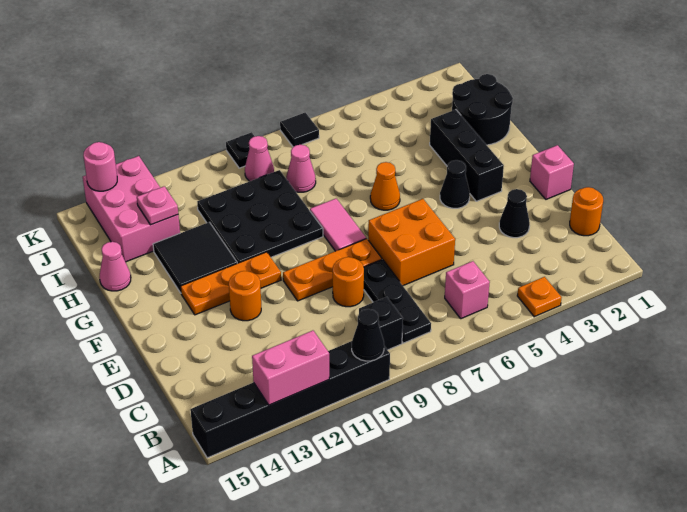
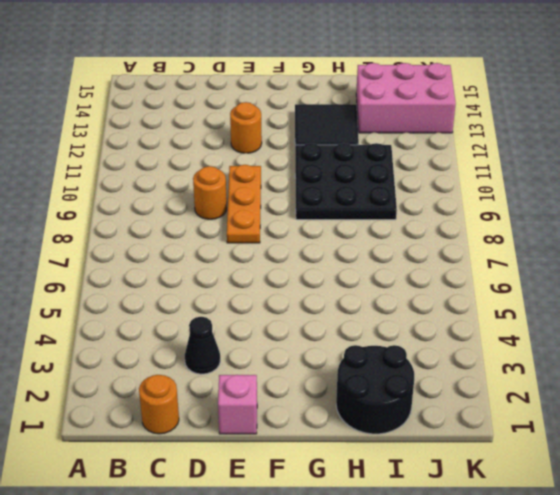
none -> orange plate A4 level 1
none -> black brick A10:A15 level 1
none -> pink brick B6 level 1
none -> black plate B8:D8 level 1

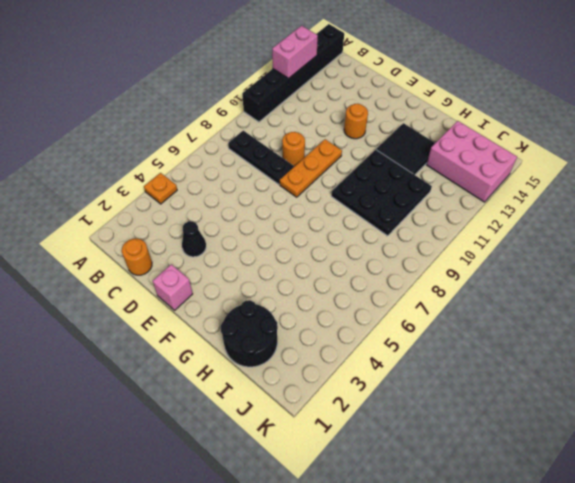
none -> pink brick B6 level 1
none -> black brick B9 level 1
none -> orange brick D6:E7 level 1
none -> black brick F3:H3 level 1

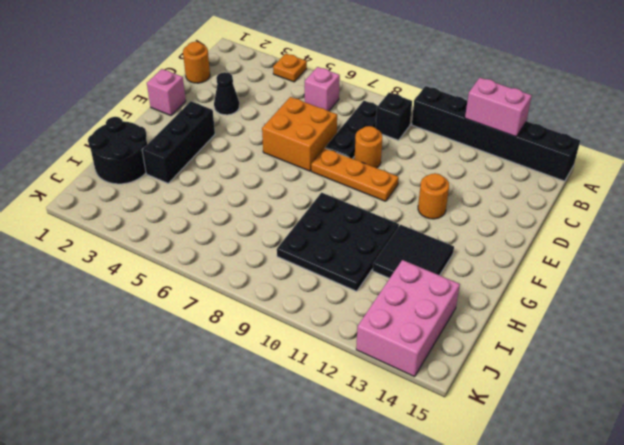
none -> black cone F4 level 1
none -> pink tile F8:G8 level 1
none -> orange plate F11:F13 level 1
none -> orange cone G6 level 1

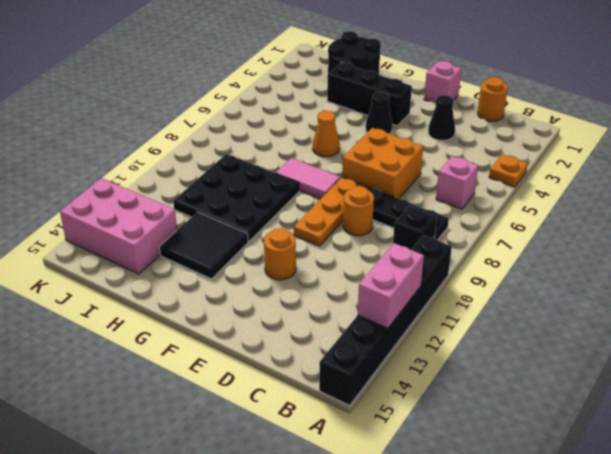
none -> orange plate F11:F13 level 1
none -> pink cone H15 level 1
none -> pink cone I8 level 1
none -> pink cone J9 level 1

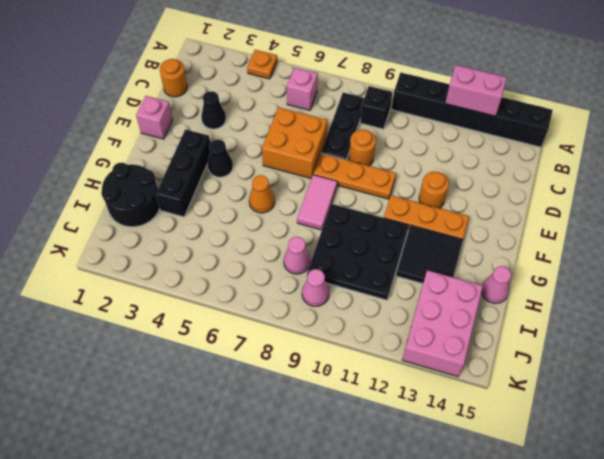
none -> black tile K7 level 1
none -> black plate K9 level 1
none -> black cone A10 level 2
none -> pink plate I13 level 2

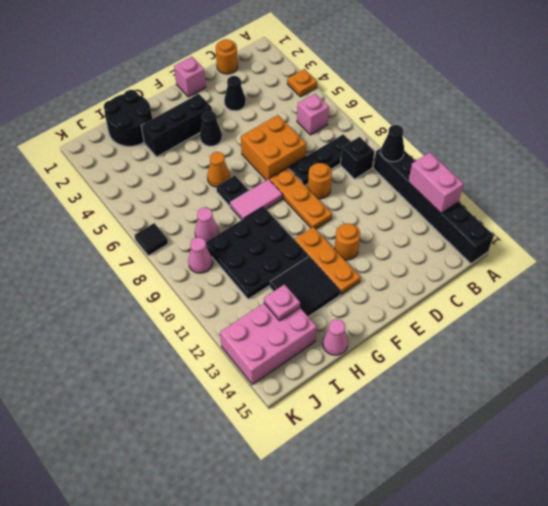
black plate G7 level 1 -> black plate K9 level 1
none -> pink round brick K14 level 2

